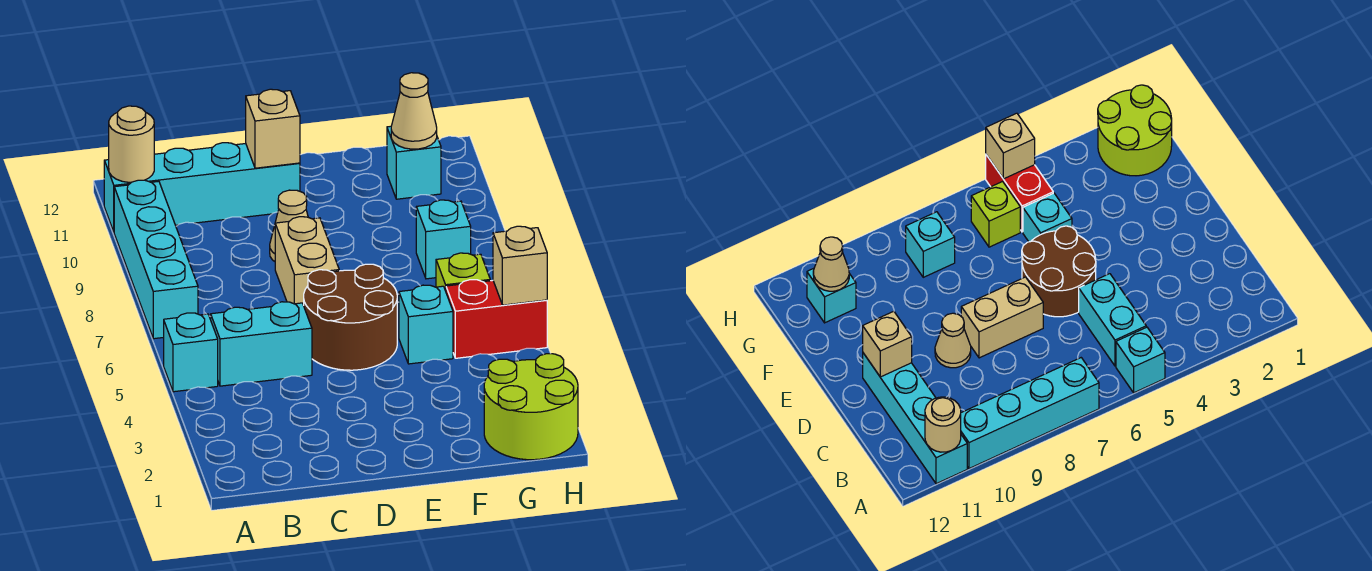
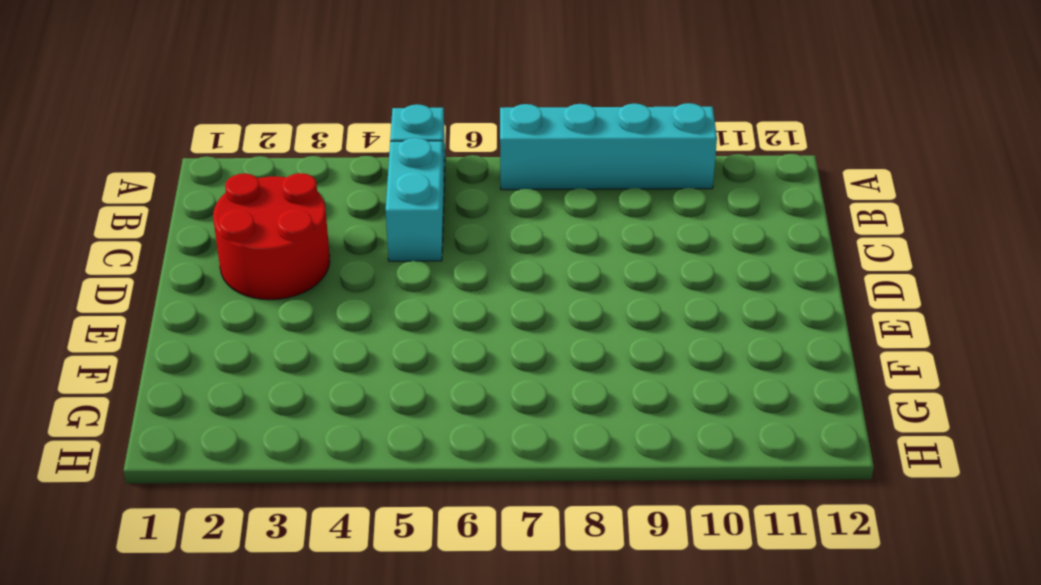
red round brick C2:D3 level 1 -> none
none -> cyan brick A11:D11 level 1
none -> brown round brick D5:E6 level 1
none -> tan brick D7:D8 level 1

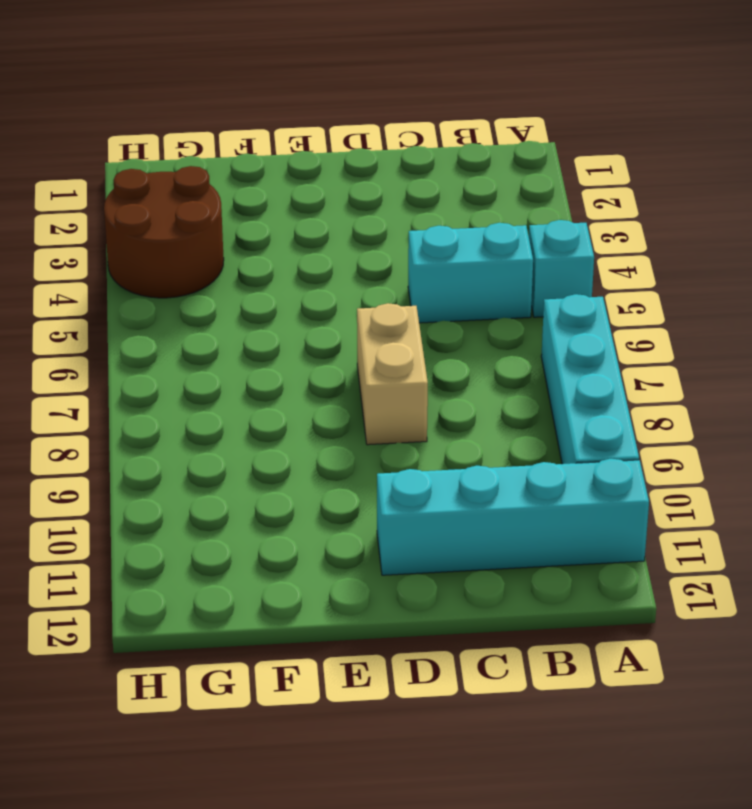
brown round brick G3:H4 level 1 -> brown round brick D5:E6 level 1
none -> tan cone D9 level 1
none -> cyan brick F5 level 1
none -> lime round brick G1:H2 level 1

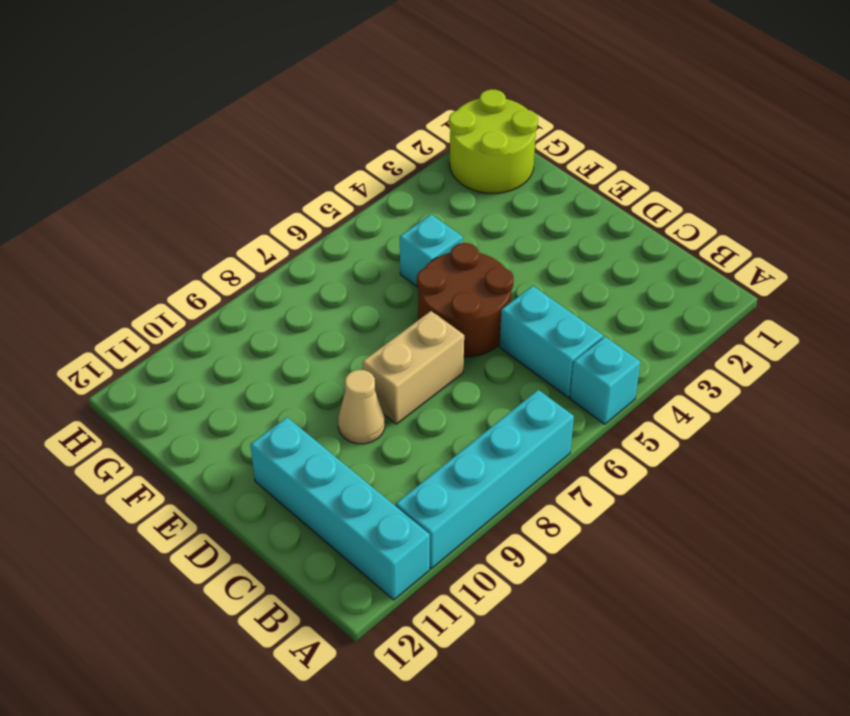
none -> red brick G5:H5 level 1
none -> lime brick G6 level 1
none -> cyan brick G8 level 1

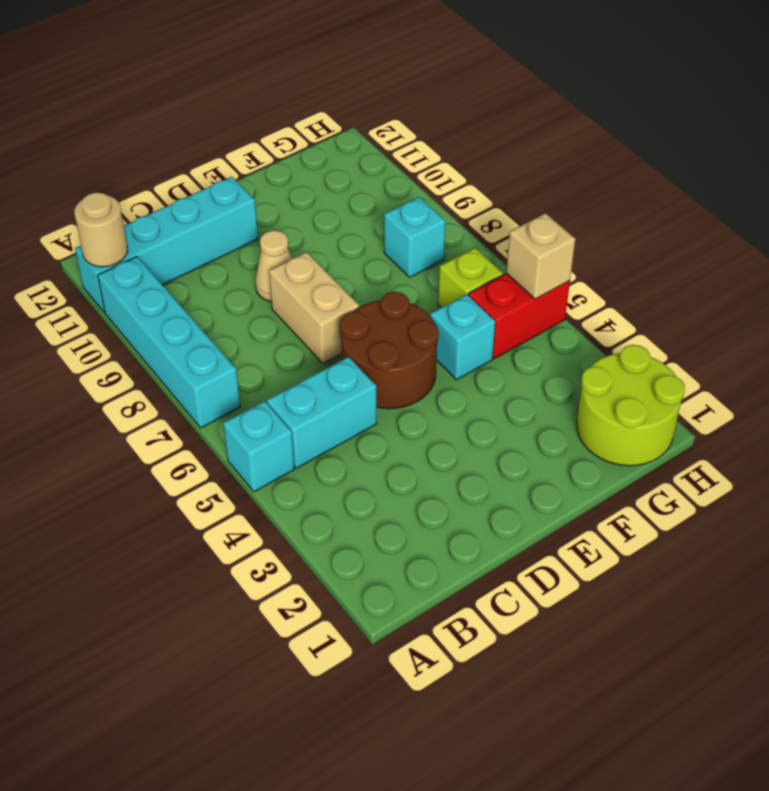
none -> cyan brick G11 level 1
none -> tan brick D11 level 2
none -> tan cone G11 level 2

